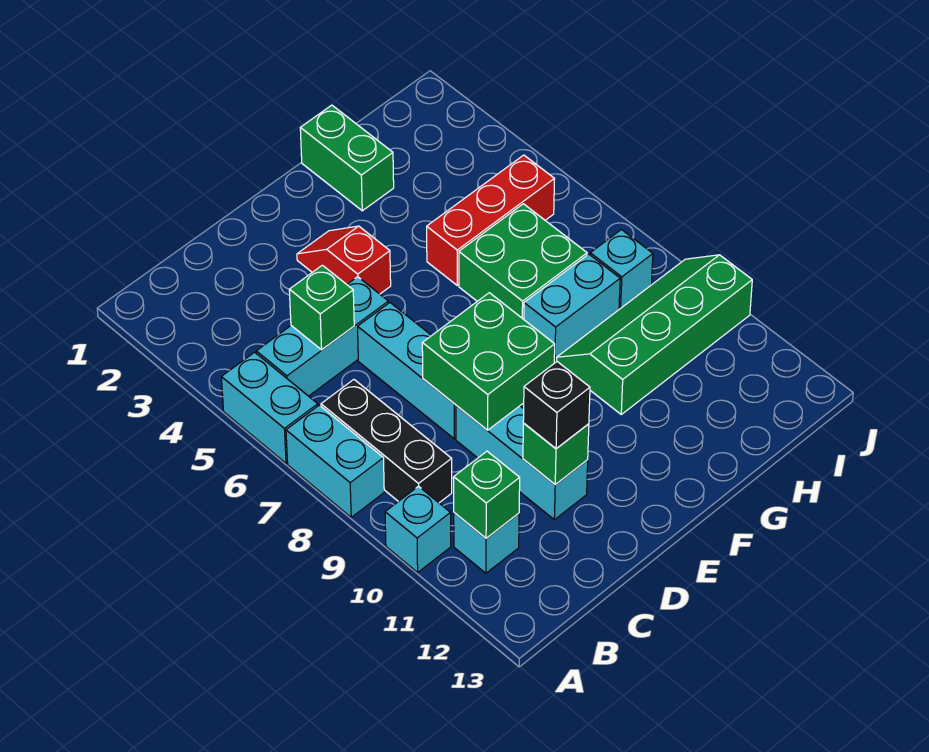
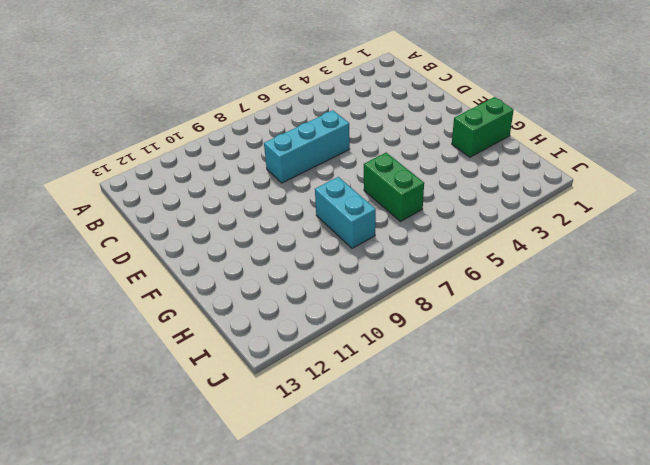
green brick G6:H6 level 1 -> green brick G6:H7 level 1
none -> cyan brick A5:A6 level 1
none -> cyan brick A7:A8 level 1
none -> cyan brick A10 level 1

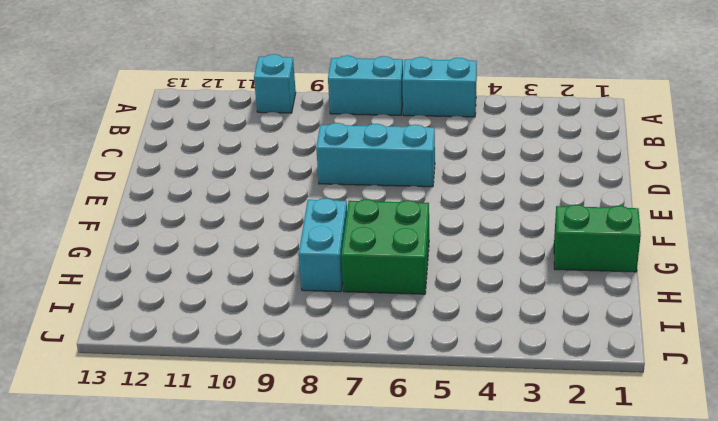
none -> cyan brick B5:D5 level 1
none -> black brick B7:B9 level 1
none -> cyan brick B11 level 1

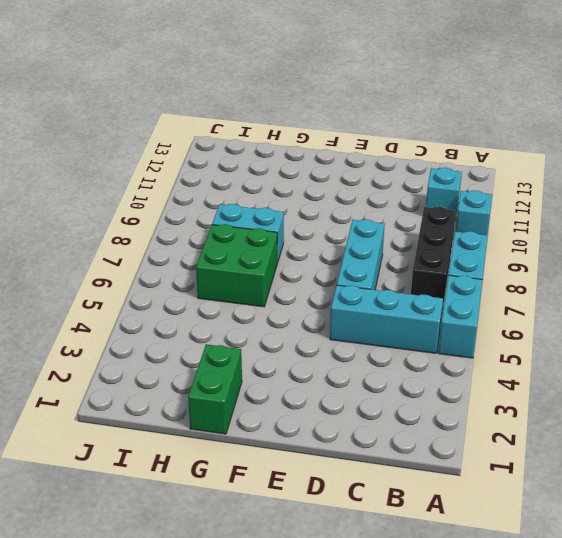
none -> cyan brick D9:D11 level 1
none -> red slope E3:E4 level 1 top 4
none -> red brick G5:I5 level 1

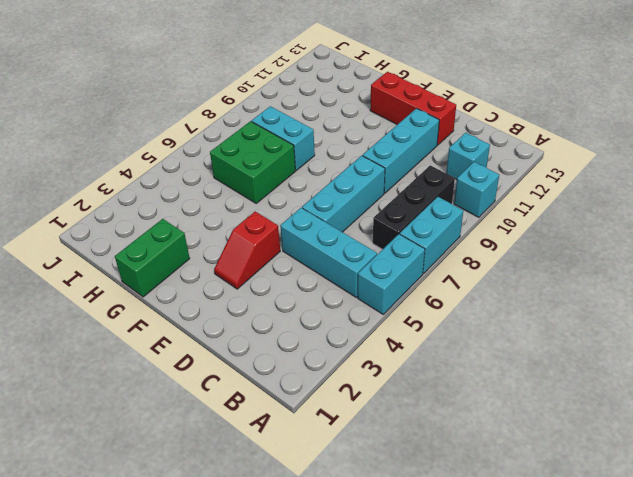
red brick D12:F12 level 1 -> red brick G5:I5 level 1
none -> green slope G9:J10 level 1 top 10
none -> cyan brick I8 level 1
none -> green brick B11 level 2

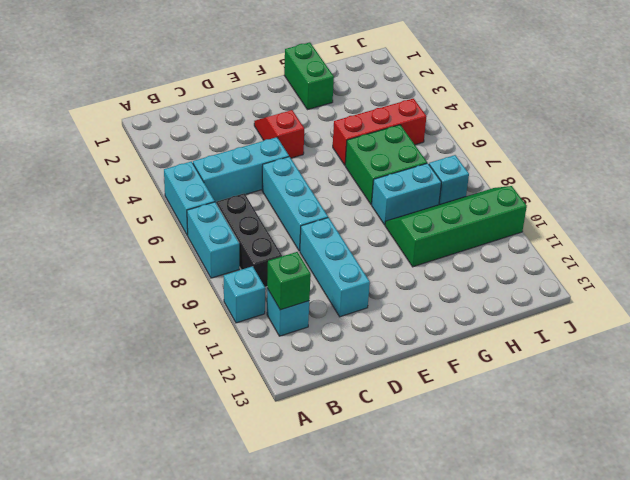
none -> green brick C5 level 2
none -> green brick D8:E9 level 2
none -> green brick D11 level 2

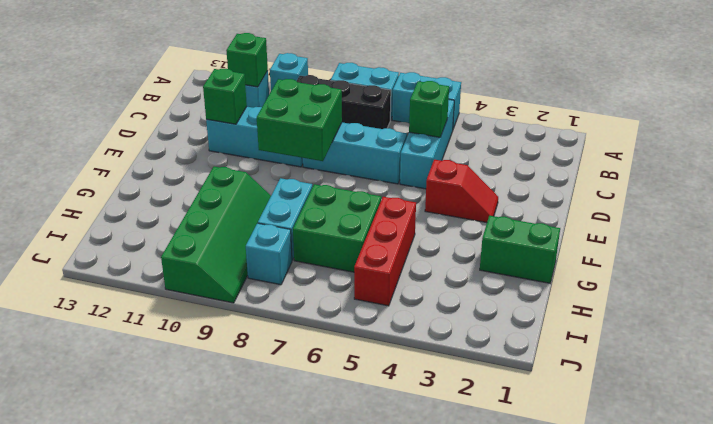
none -> black brick D11 level 3

